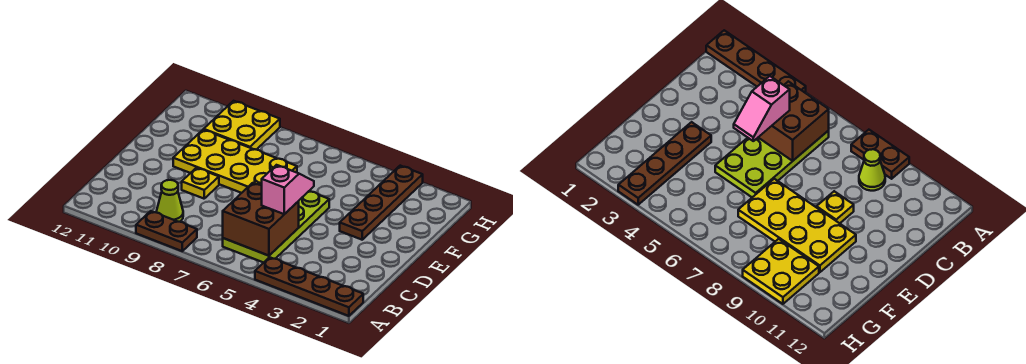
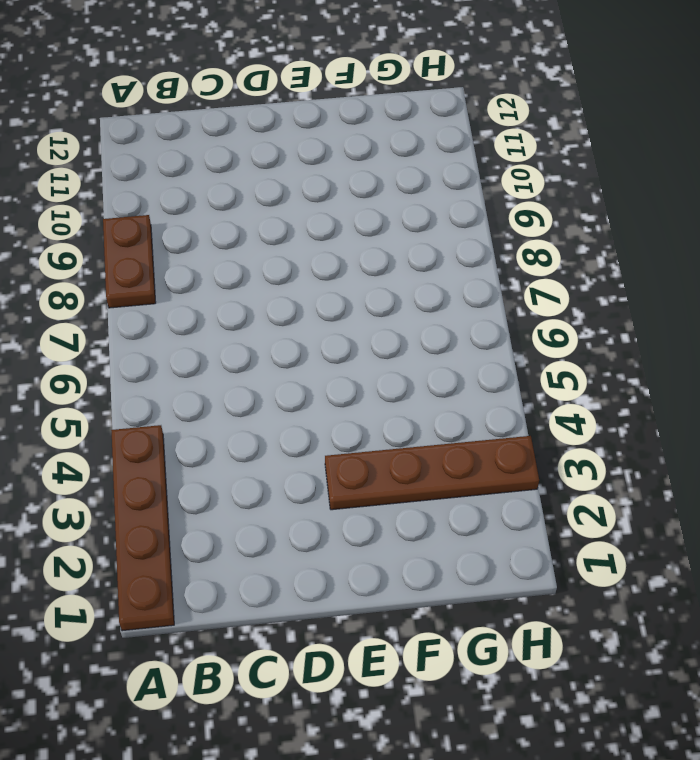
none -> lime plate B5:E6 level 1
none -> lime cone B9 level 1

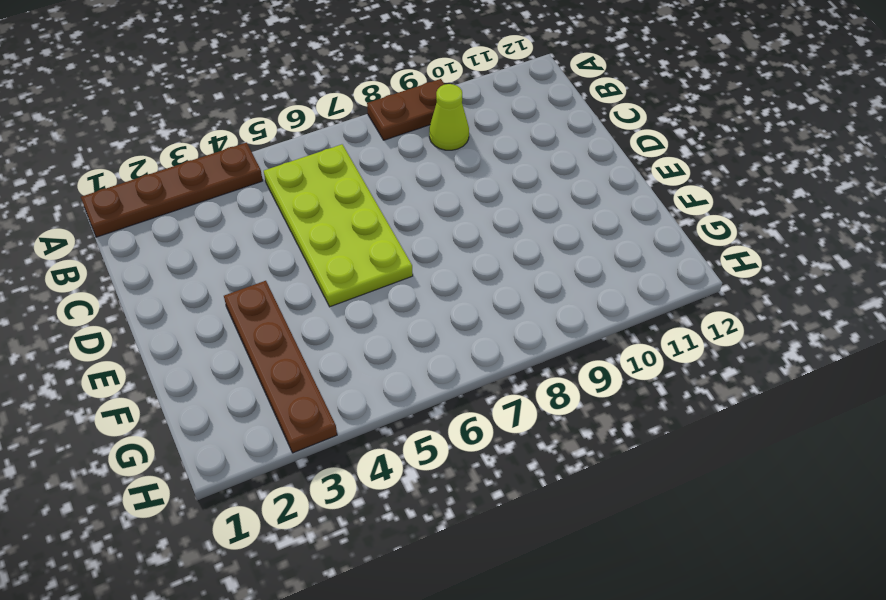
none -> yellow plate D9 level 1
none -> yellow plate E7:F10 level 1

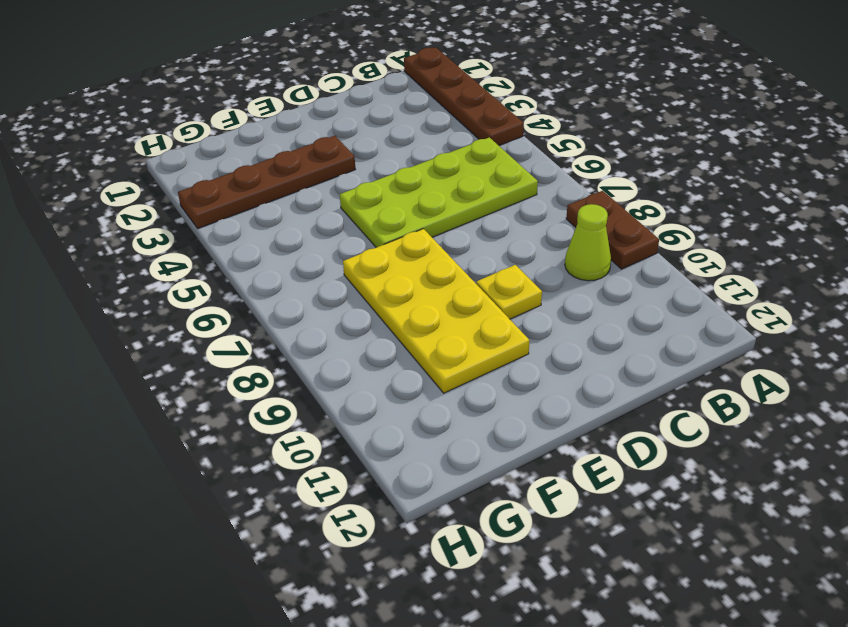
none -> yellow plate G9:H10 level 1
none -> brown brick B5:C6 level 2

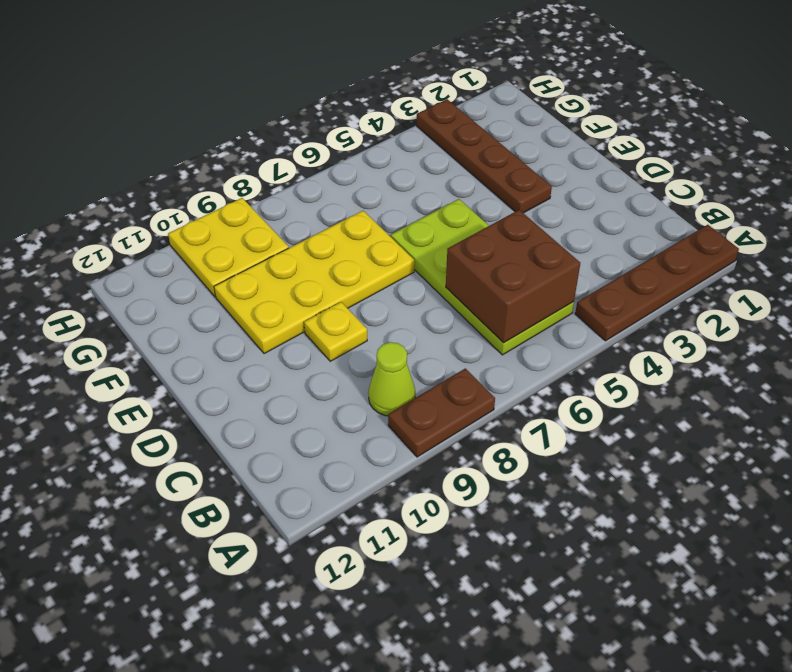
none -> pink slope C5:D5 level 3 top C

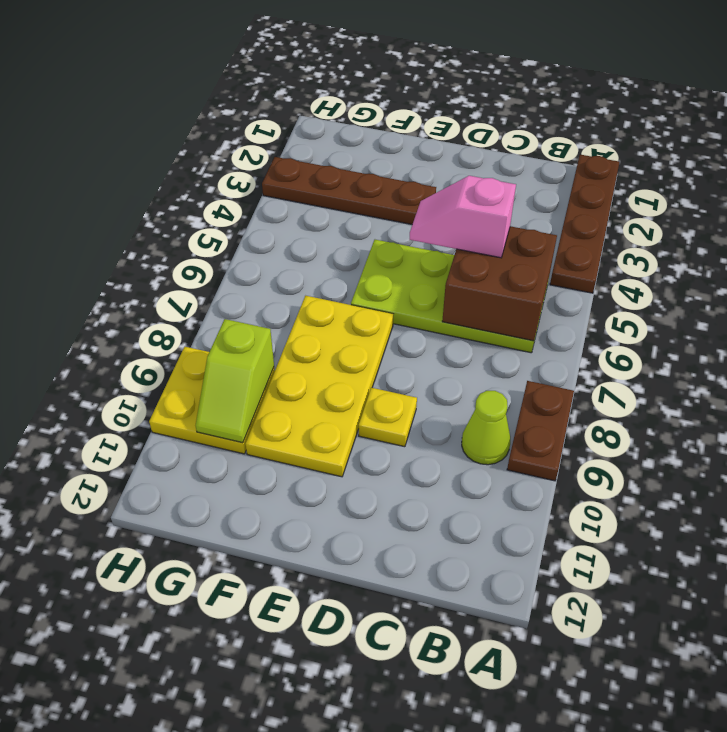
lime slope G9:G10 level 2 top 9 -> none

